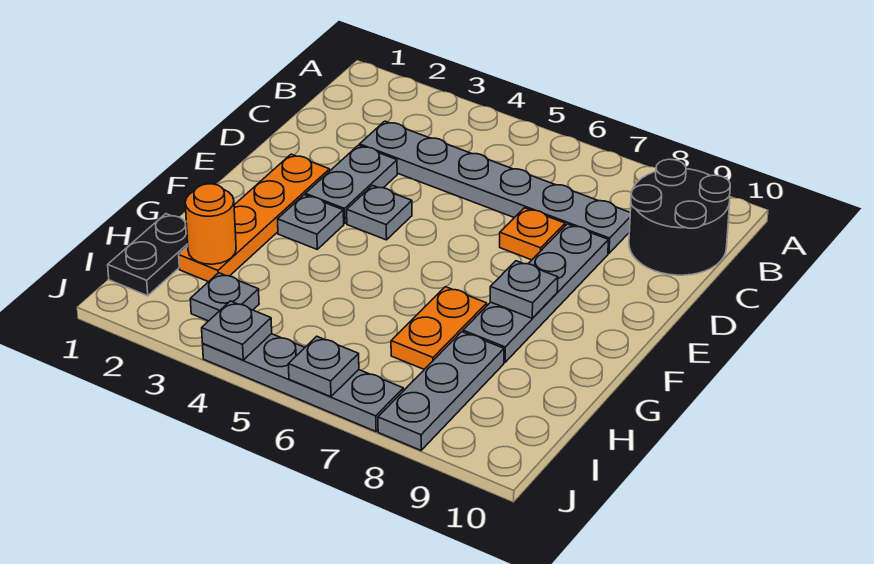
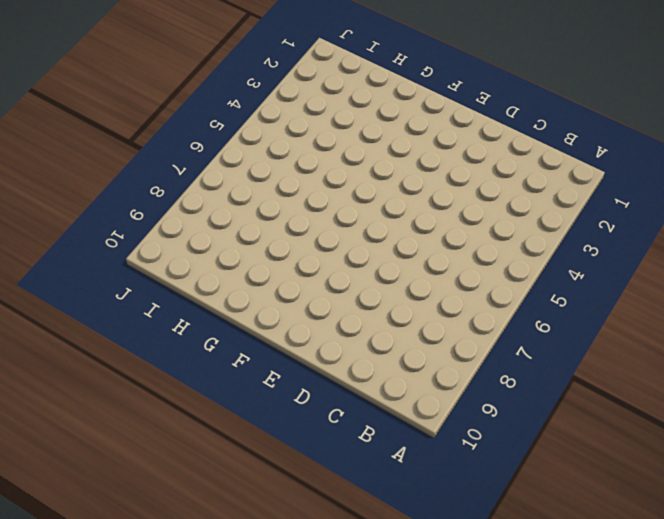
none -> black round brick B9:C10 level 1
none -> grey plate C3:C8 level 1
none -> grey plate D3:E3 level 1

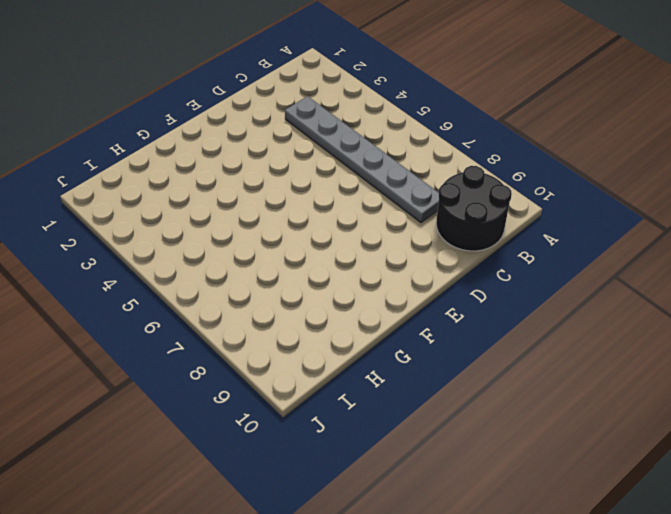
none -> grey plate D3:E3 level 1
none -> orange plate D7 level 1
none -> grey plate D8:G8 level 1

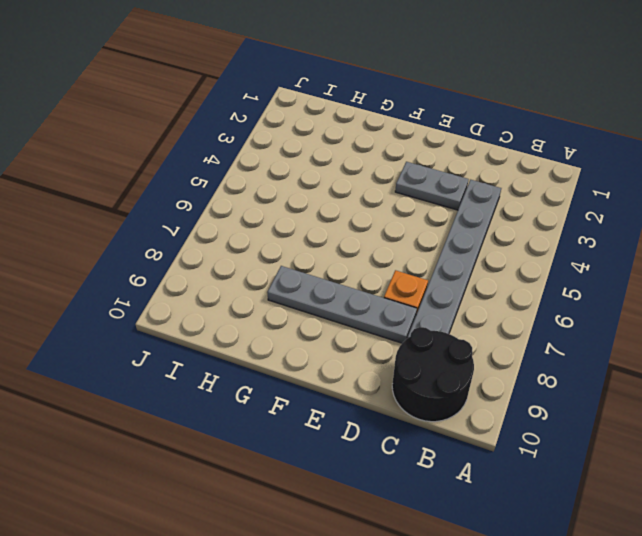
none -> orange plate E2:H2 level 1
none -> grey plate E4 level 1
none -> grey plate F3 level 1

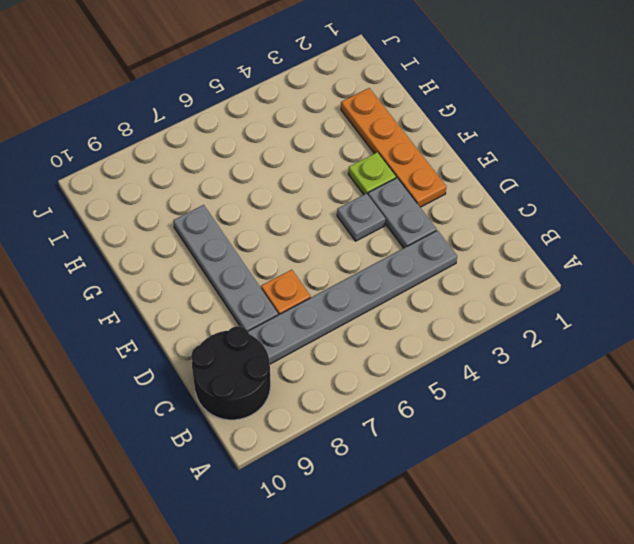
lime plate F3 level 1 -> grey plate F3 level 1
none -> orange plate G7:H7 level 1
none -> black plate H1:I1 level 1
none -> grey plate H8:J8 level 1

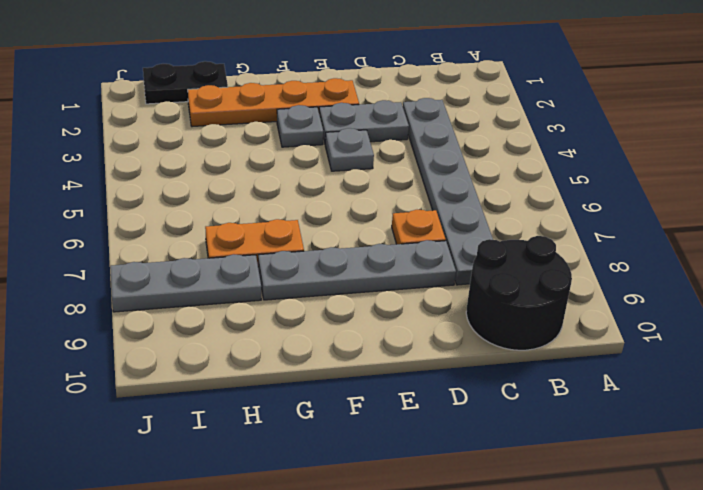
none -> grey plate I3 level 1
none -> grey plate J4:J7 level 1
none -> grey plate F8 level 2

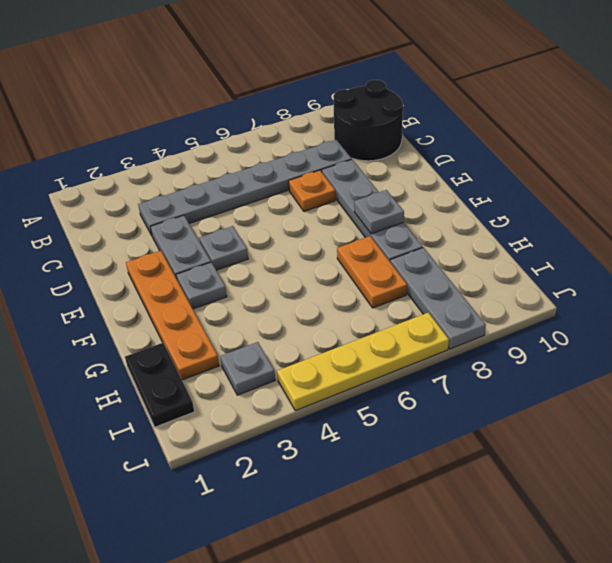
yellow plate J4:J7 level 1 -> grey plate J4:J7 level 1
none -> orange round brick H2 level 2
none -> grey plate J4 level 2
none -> grey plate J6 level 2

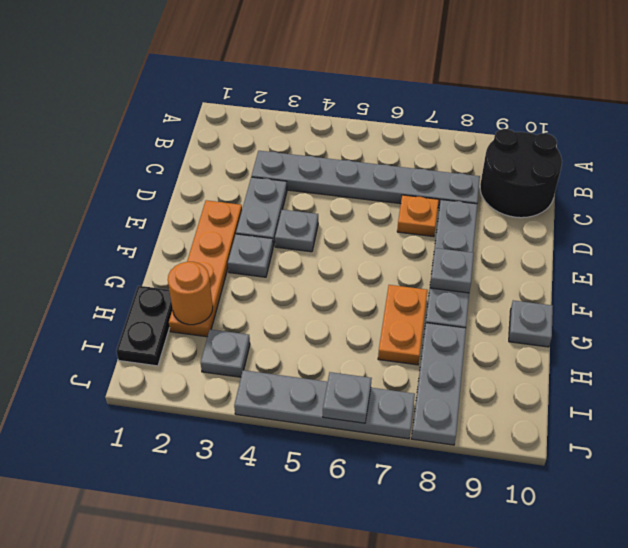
grey plate G10 level 1 -> grey plate J4 level 2

